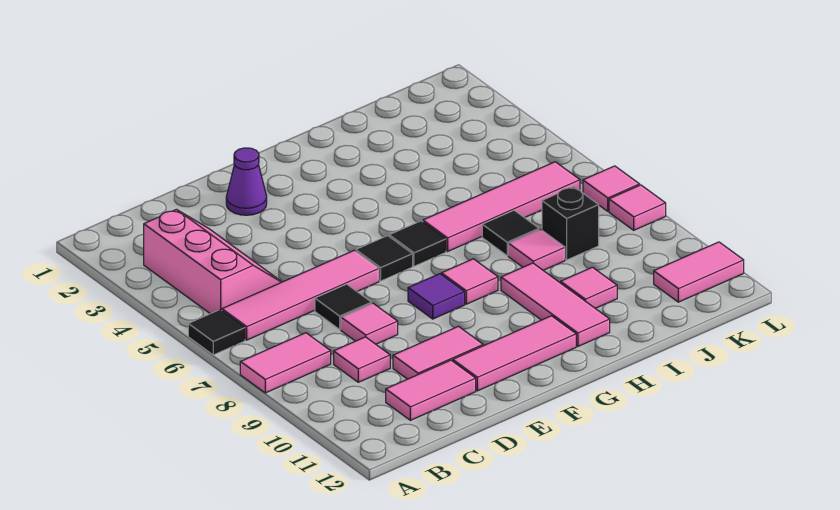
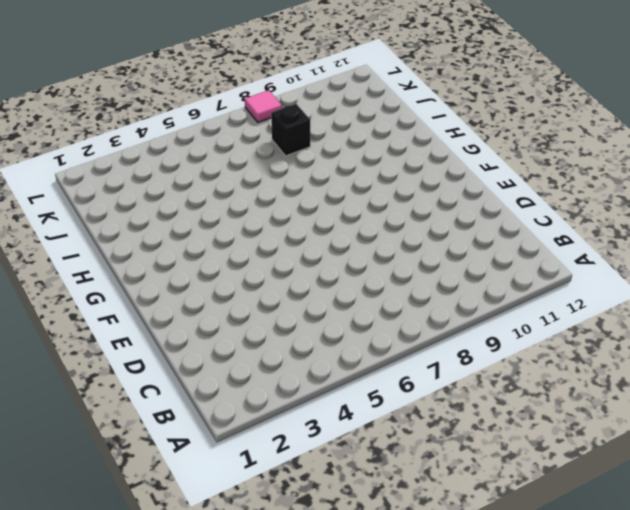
none -> black tile A6 level 1
none -> pink tile A8:B8 level 1
none -> pink slope B3:C5 level 1 top B

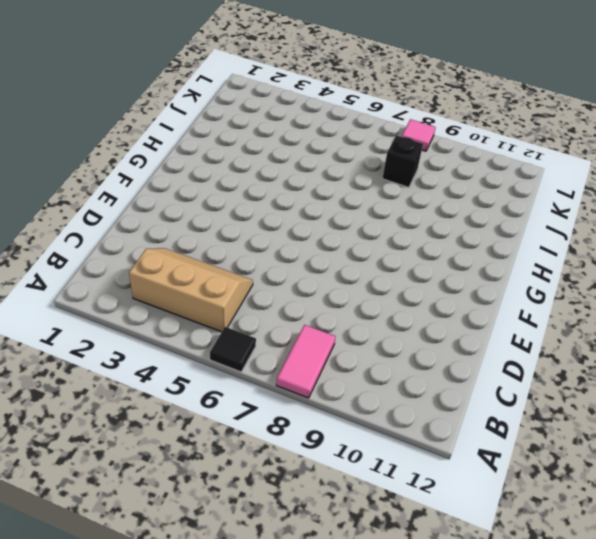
tan slope B3:C5 level 1 top B -> pink slope B3:C5 level 1 top B
none -> pink tile B6:E6 level 1
none -> pink tile C9 level 1
none -> pink tile C11:D11 level 1

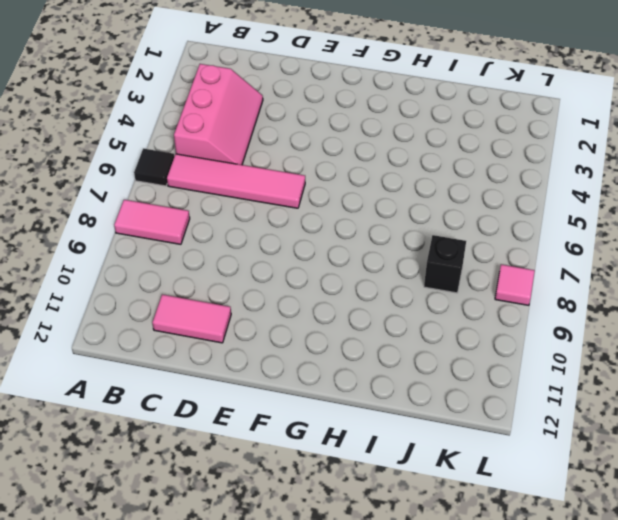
none -> pink tile C9 level 1
none -> black tile D7 level 1
none -> pink tile D8 level 1

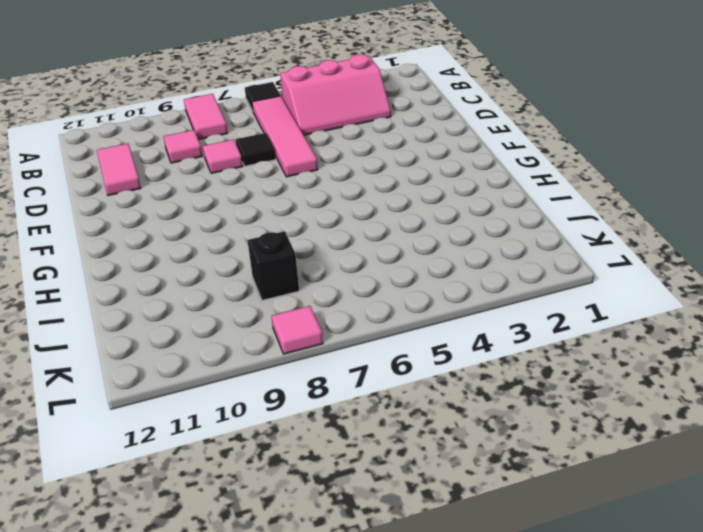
none -> pink tile D10:E10 level 1
none -> purple cone E2 level 1
none -> pink tile E11:G11 level 1

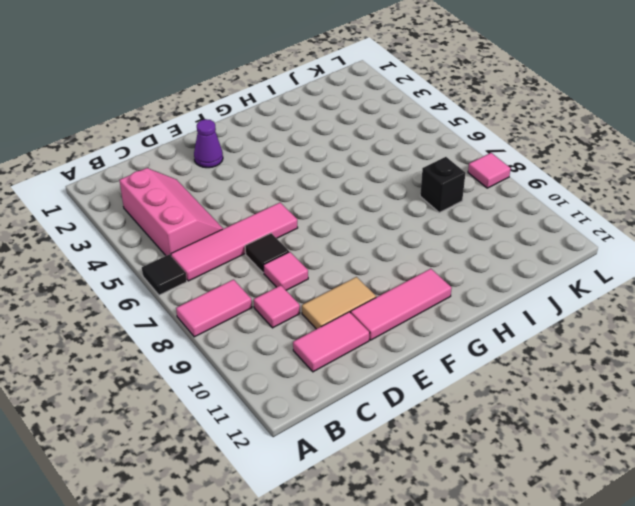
tan tile D10:E10 level 1 -> pink tile D10:E10 level 1
none -> black tile F6 level 1
none -> purple tile F8 level 1
none -> black tile G6 level 1

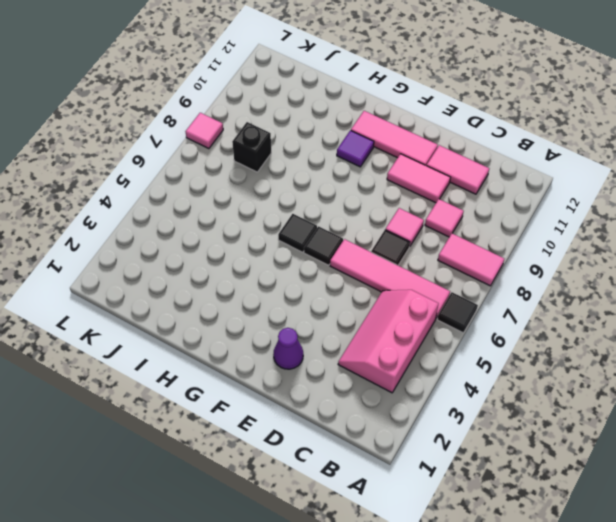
purple tile G10 level 1 -> purple tile F8 level 1
none -> pink tile G8 level 1
none -> pink tile H6:K6 level 1
none -> pink tile H9:H11 level 1

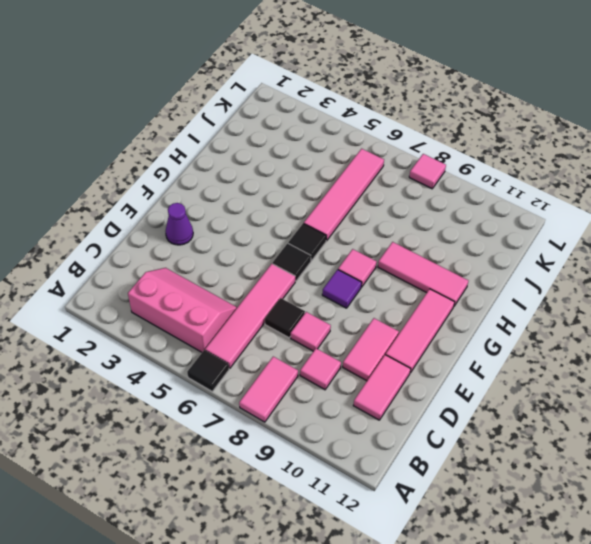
none -> black tile I7 level 1
none -> pink tile I8 level 1
none -> pink tile I10 level 1

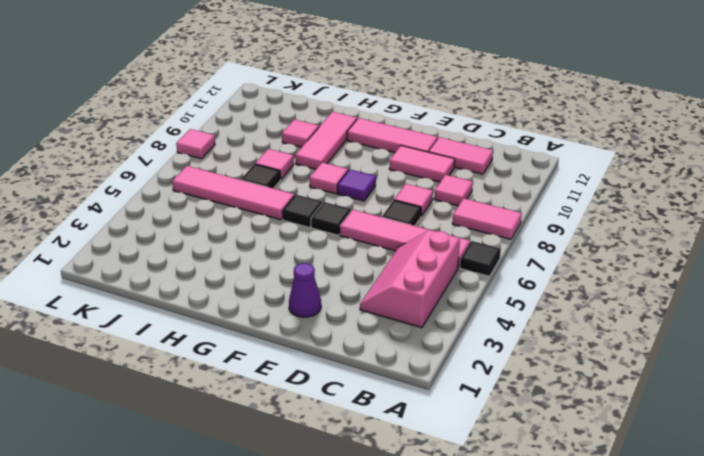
none -> black brick J8 level 1
none -> pink tile K11:L11 level 1
none -> pink tile L7 level 1

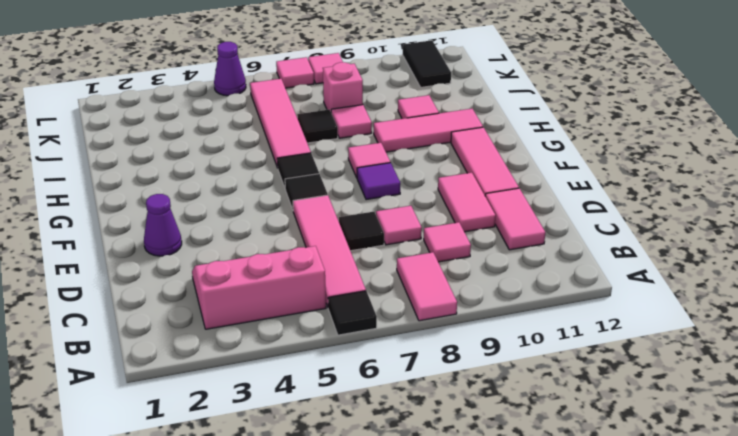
pink brick J8 level 1 -> black brick J8 level 1
black tile K11:L11 level 1 -> pink tile K11:L11 level 1
purple cone L5 level 1 -> none

